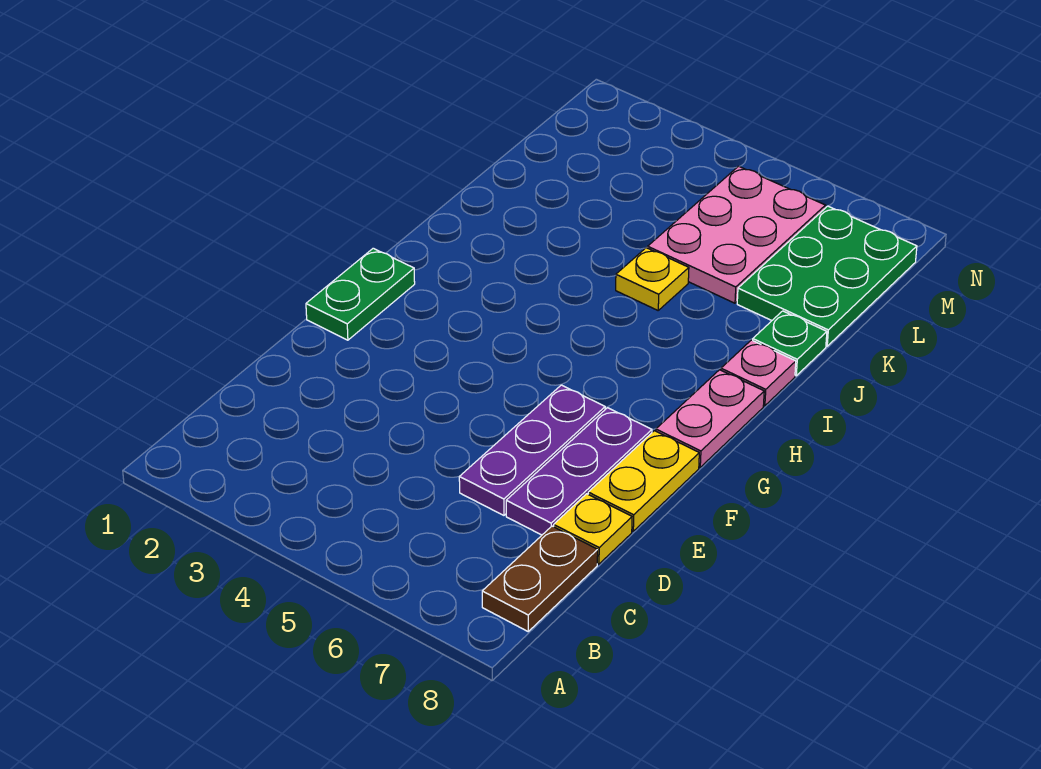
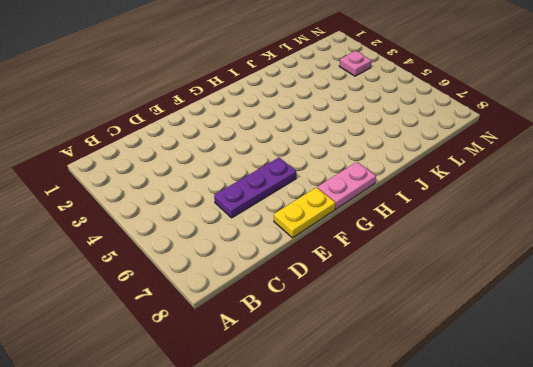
pink plate M3 level 1 -> pink plate I8 level 1
none -> brown plate B8:C8 level 1
none -> purple plate D7:F7 level 1
none -> yellow plate D8 level 1

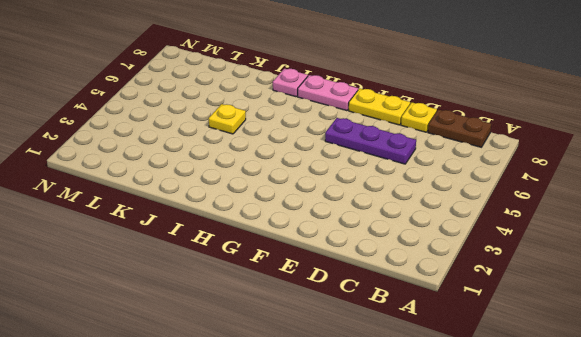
none -> purple plate D7:F7 level 1
none -> green plate F1:G1 level 1
none -> green plate J8 level 1

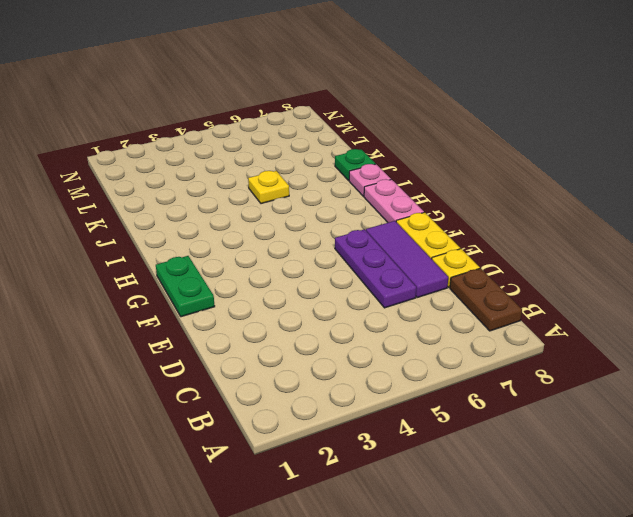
purple tile D7:F7 level 1 -> purple plate D7:F7 level 1
none -> pink plate K5:M6 level 1
none -> green plate K7:M8 level 1

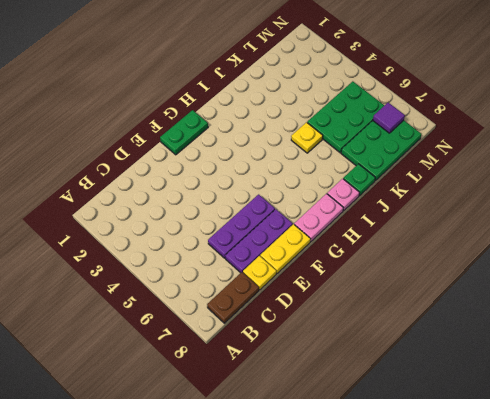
green plate K5:M6 level 1 -> pink plate K5:M6 level 1
purple tile M7 level 2 -> none

